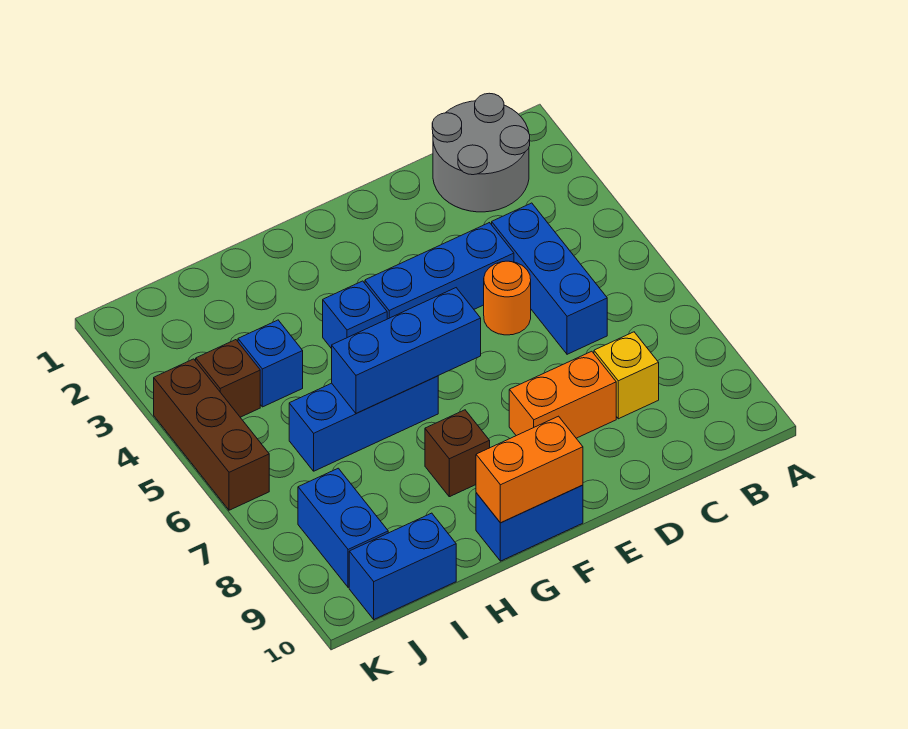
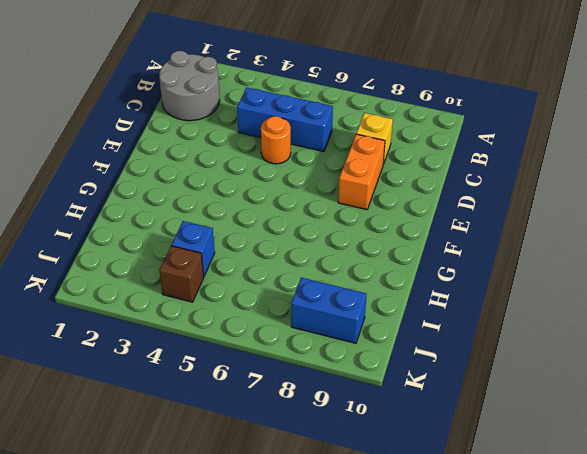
none -> blue brick D4:F4 level 1
none -> blue brick F10:G10 level 1
none -> blue brick G4 level 1

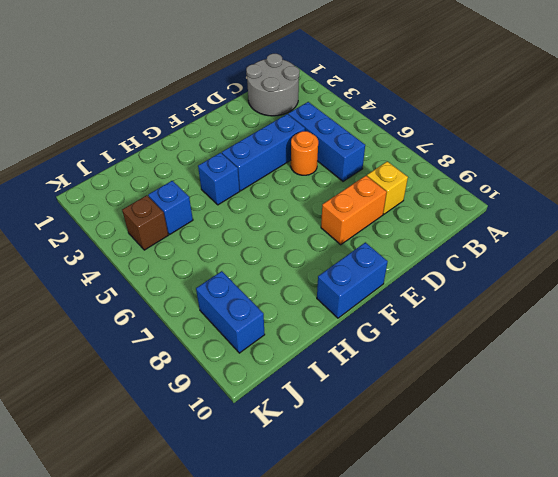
none -> blue brick G6:I6 level 1
none -> brown brick G8 level 1
none -> blue brick I10:J10 level 1

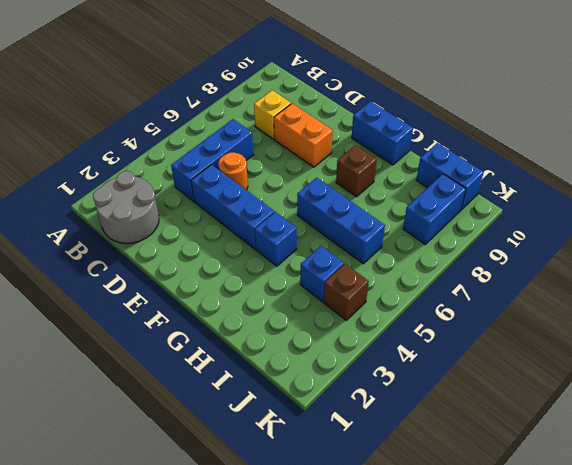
none -> brown brick K4:K6 level 1
none -> blue brick F6:H6 level 2
none -> orange brick F10:G10 level 2

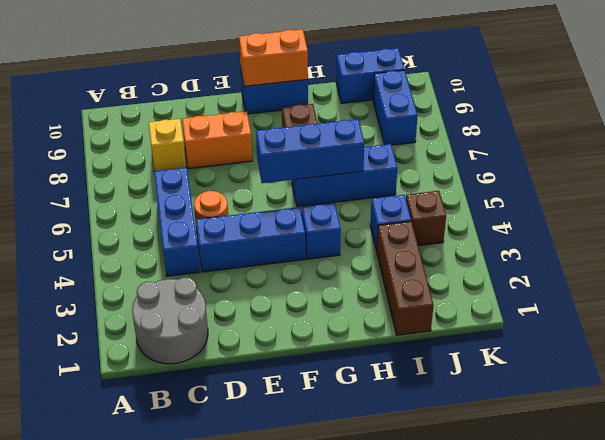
brown brick I1:I3 level 1 -> brown brick K4:K6 level 1

